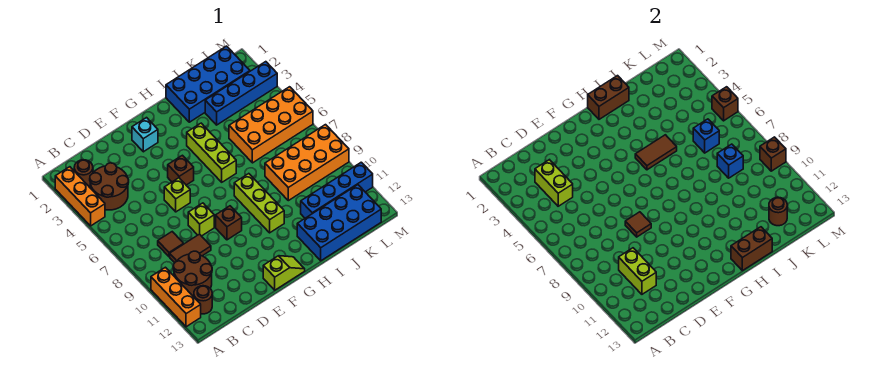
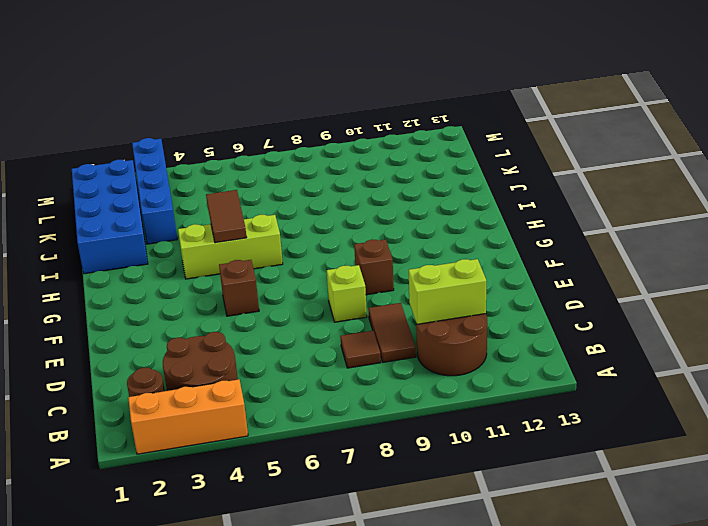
none -> orange brick A10:A12 level 1
none -> brown round brick B12 level 1
none -> lime brick E6 level 1
none -> cyan brick F2 level 1

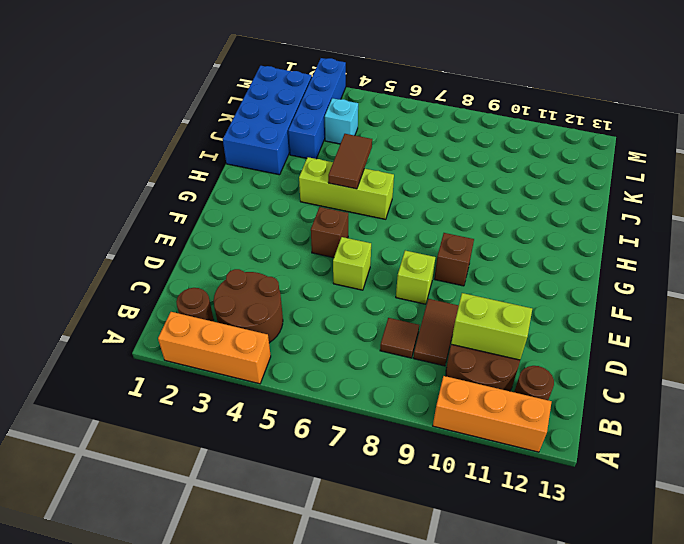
cyan brick K4 level 1 -> cyan brick F2 level 1
none -> lime slope F13:G13 level 1 top F
none -> lime brick H8:H10 level 1
none -> blue brick I12:L13 level 1
none -> orange brick J5:M6 level 1

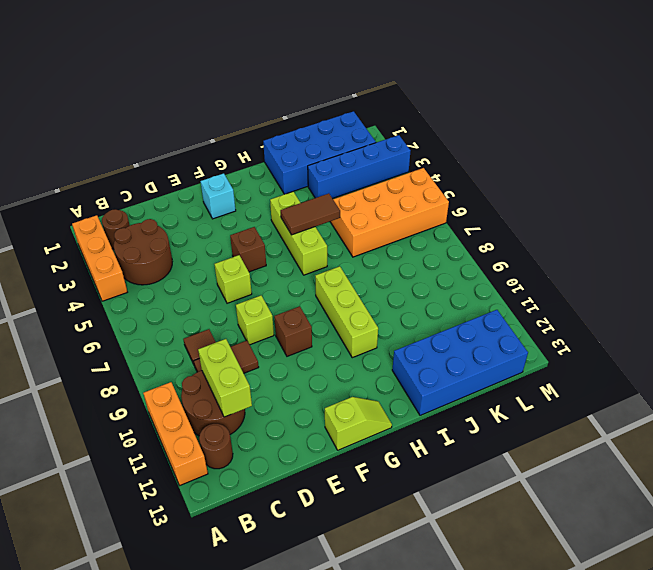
none -> orange brick J8:M9 level 1
none -> blue brick J11:M11 level 1
none -> lime brick C3:C4 level 2
none -> brown tile E8 level 2

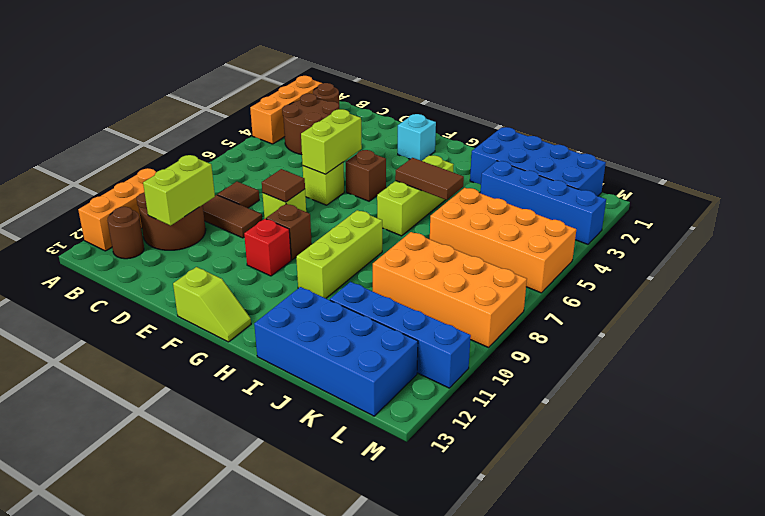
lime brick E5:E6 level 2 -> lime brick C3:C4 level 2
red brick F10 level 1 -> none
none -> brown brick H1:I1 level 2
none -> brown brick H13:I13 level 2
none -> blue brick K6 level 2
none -> blue brick K8 level 2

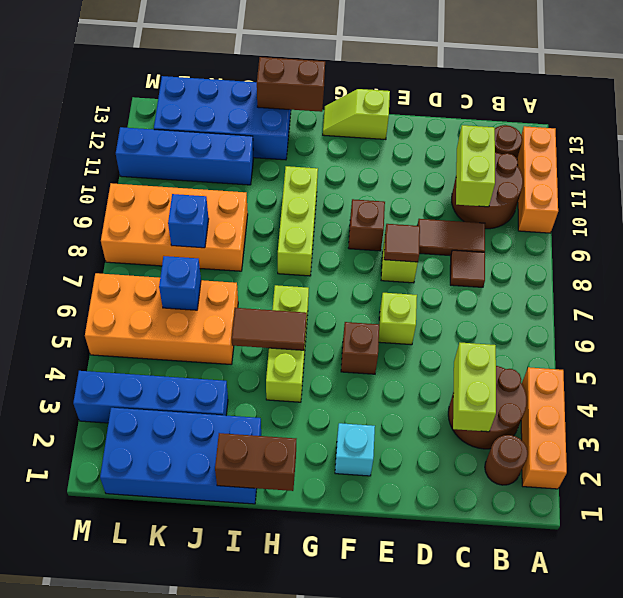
none -> brown round brick K12 level 2
none -> brown brick M5 level 2
none -> brown brick M9 level 2

